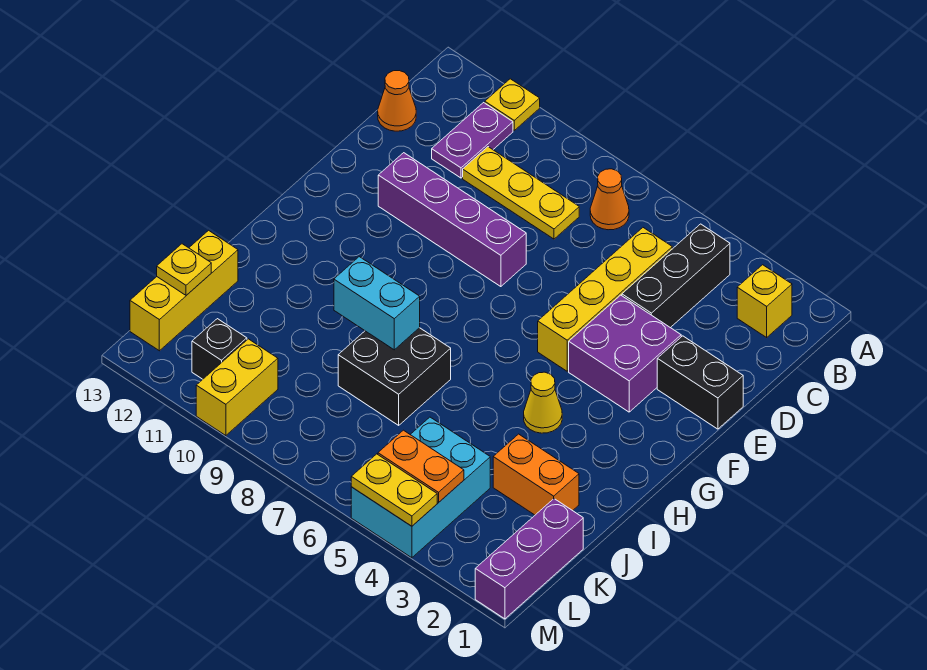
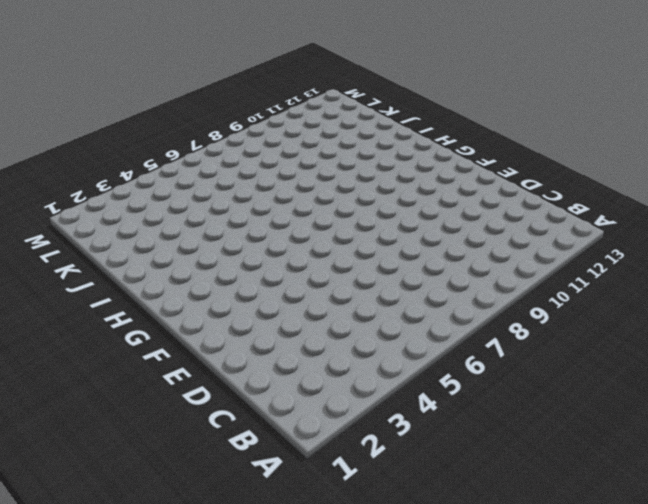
none -> yellow plate A11 level 1
none -> yellow brick B2 level 1
none -> black brick B4:D4 level 1

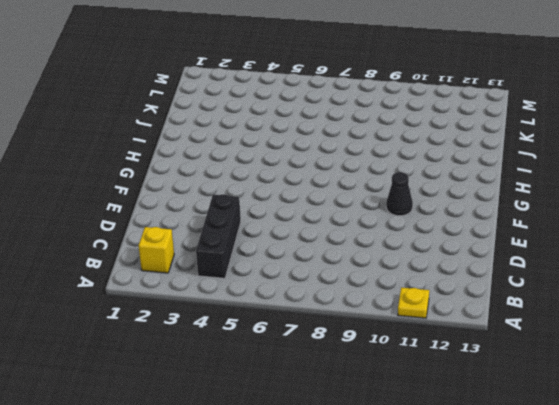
black cone F10 level 1 -> none
none -> orange cone B7 level 1
none -> purple plate B11:C11 level 1
none -> yellow brick C5:F5 level 1

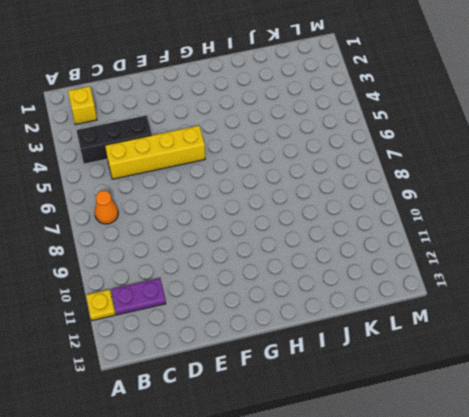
none -> yellow plate C8:C10 level 1
none -> orange cone C13 level 1
none -> black brick E1:E2 level 1

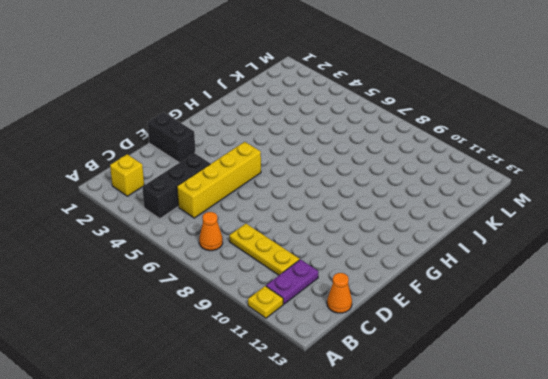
none -> purple brick E3:F4 level 1
none -> purple brick E8:E11 level 1
none -> yellow cone H4 level 1

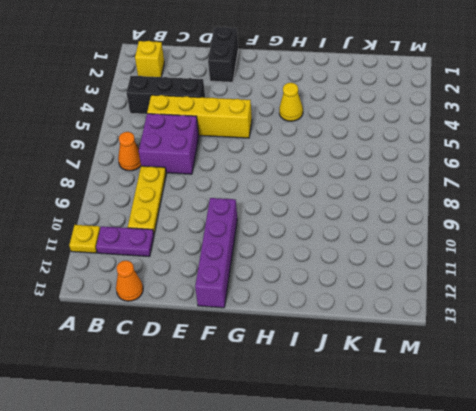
purple brick C6:D7 level 1 -> purple brick E3:F4 level 1
purple brick F10:F13 level 1 -> purple brick E8:E11 level 1
none -> black brick I7:J8 level 1
none -> orange brick J2:J3 level 1
none -> yellow brick J13:L13 level 1

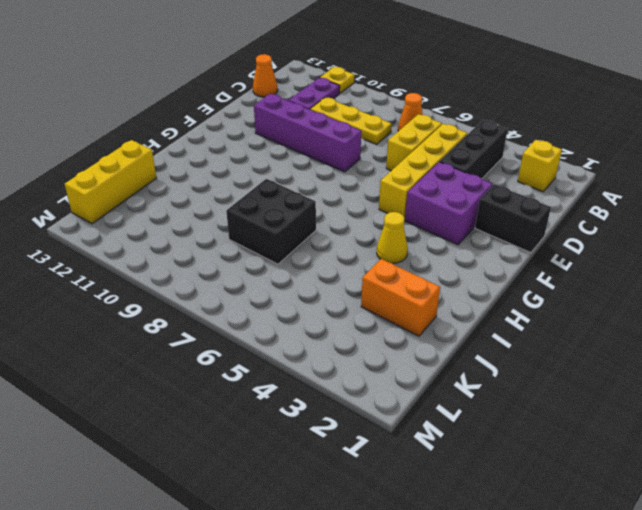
yellow brick C6:D6 level 1 -> yellow brick L10:M10 level 1
none -> purple brick K1:M1 level 1
none -> cyan brick K4:M5 level 1
none -> black brick L11 level 1

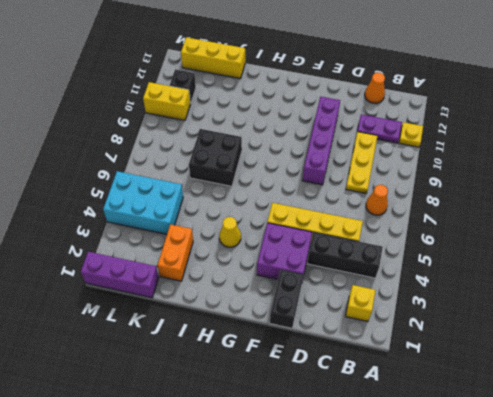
none -> cyan brick I8:I9 level 2
none -> yellow plate K13 level 2
none -> orange plate L4:L5 level 2

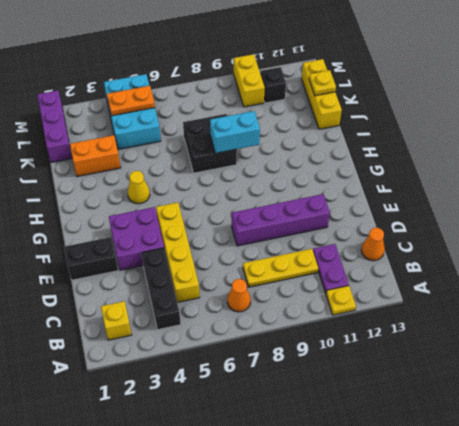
none -> yellow plate M4:M5 level 2

